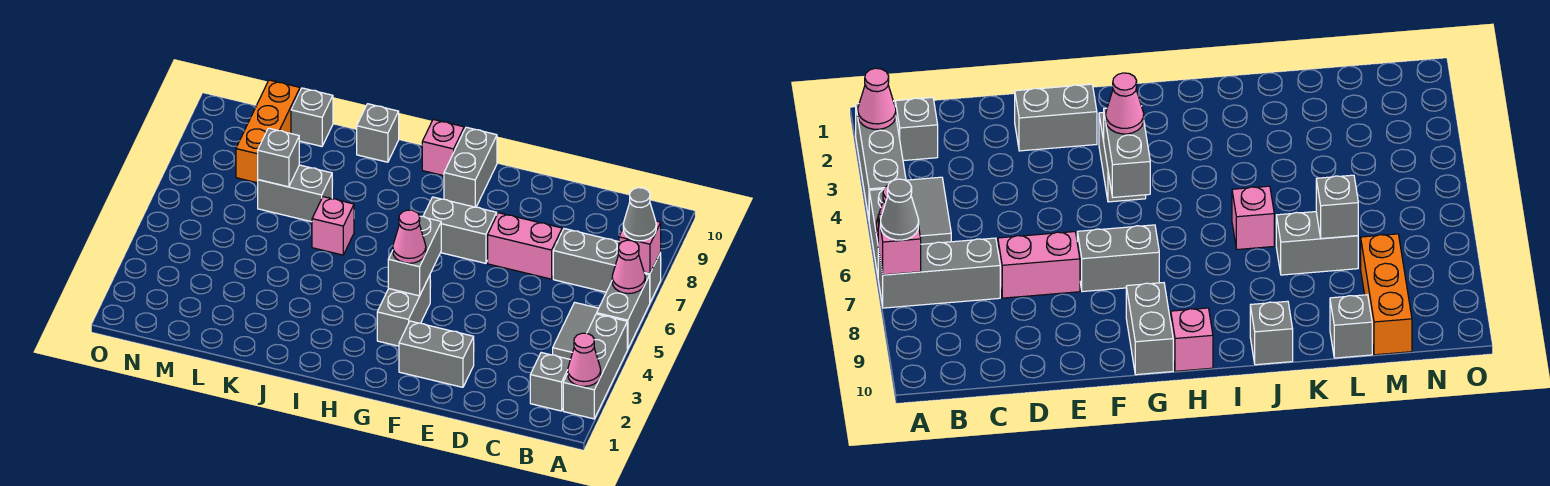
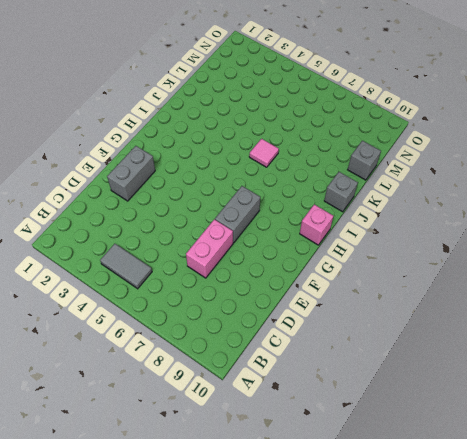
pink tile J6 level 1 -> pink brick J6 level 1
none -> grey brick A2:A4 level 1
none -> grey brick A5:A6 level 1
none -> grey brick A7:C7 level 1

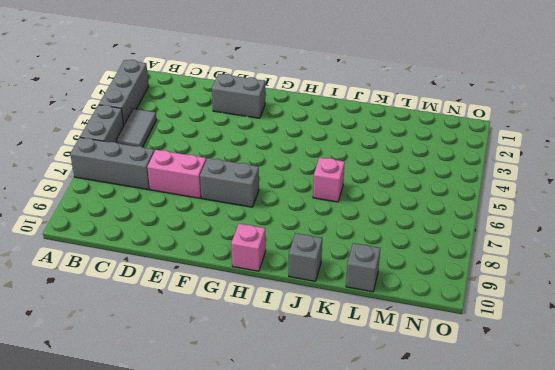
none -> grey brick B2 level 1
none -> grey brick G3:G4 level 1
none -> grey brick G9:G10 level 1

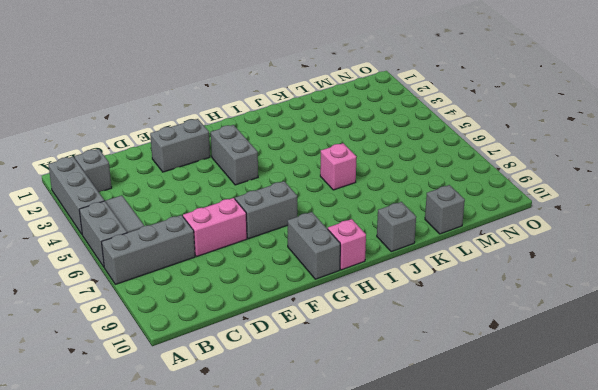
none -> grey brick K7:L7 level 1
none -> orange brick M8:M10 level 1
none -> pink cone A2 level 2

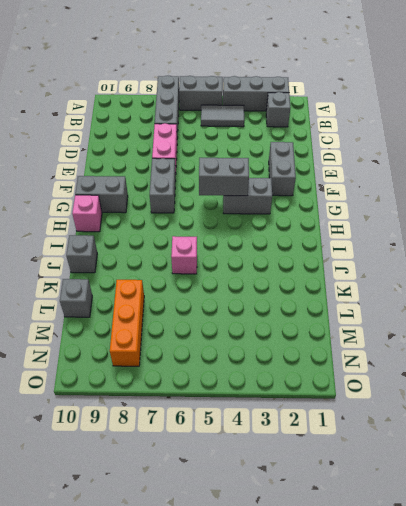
orange brick L8:N8 level 1 -> orange brick M8:M10 level 1
none -> grey brick K7:L7 level 1
none -> pink cone A2 level 2
none -> pink cone A6 level 2

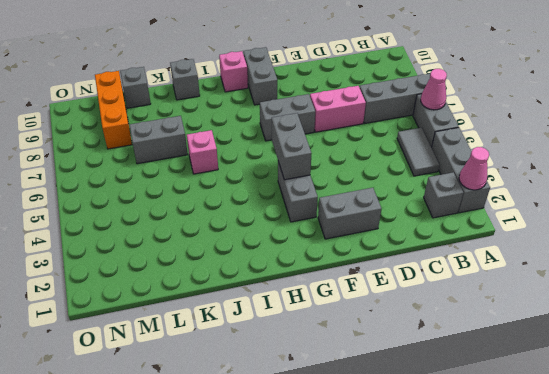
none -> pink brick A7 level 2
none -> grey brick L7 level 2
none -> grey cone A7 level 3

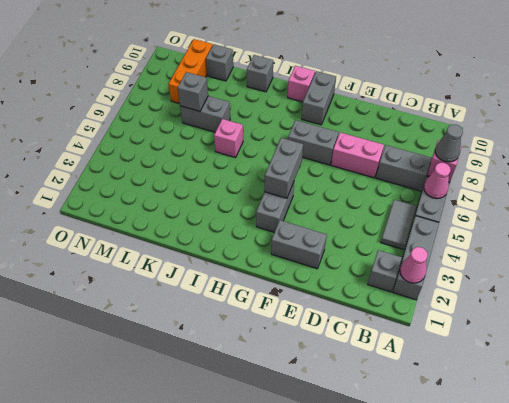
none -> pink cone G4 level 3

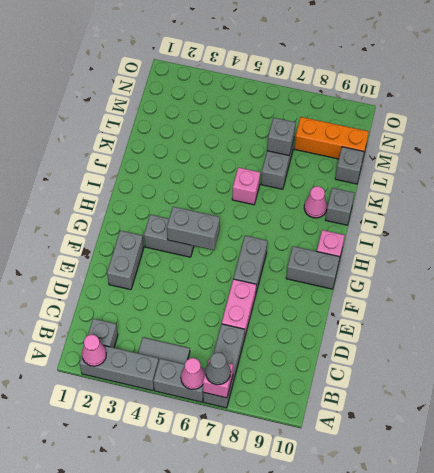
pink cone J9 level 1 -> pink cone G4 level 3

